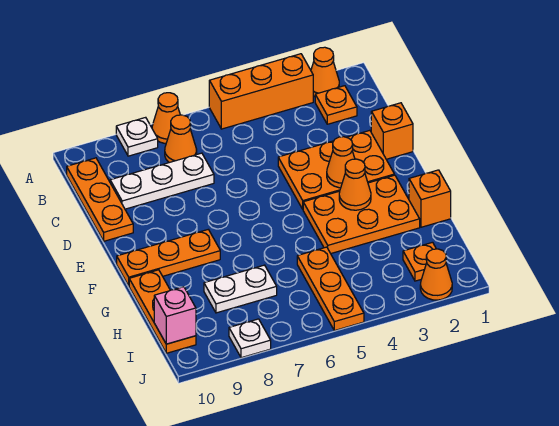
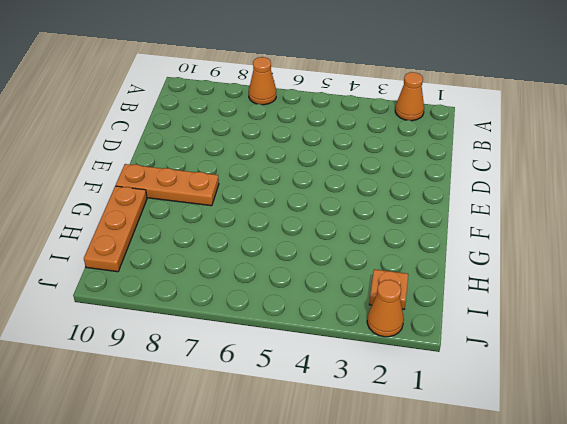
none -> orange brick A3:A5 level 1
none -> white plate A8 level 1
none -> orange plate B2 level 1

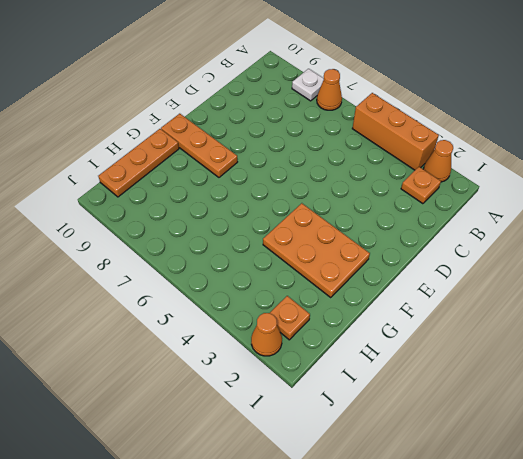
none -> orange cone B7 level 1
none -> orange plate B10:D10 level 1
none -> white plate C7:C9 level 1

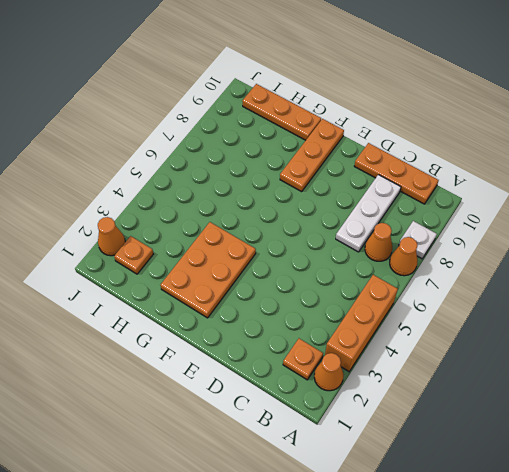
none -> orange brick D1 level 1
none -> orange plate D2:E4 level 1
none -> orange brick G1 level 1

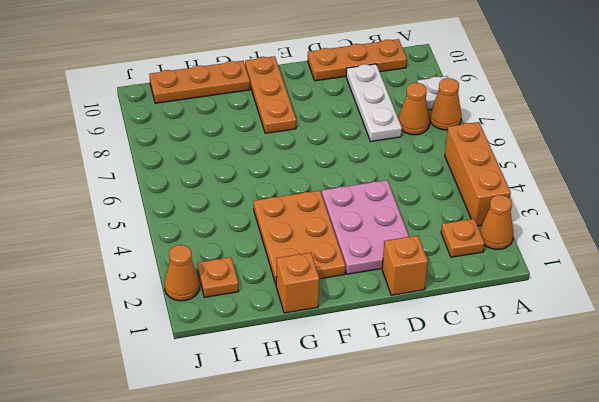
pink plate D2:E4 level 1 -> orange plate D2:E4 level 1
none -> orange plate H5:J5 level 1
none -> white plate H7:H8 level 1
none -> white plate J8 level 1

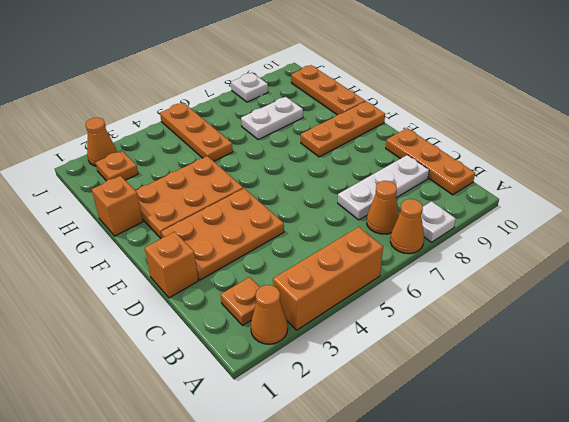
none -> orange cone E3 level 2
none -> orange cone F3 level 2
none -> pink brick I10 level 2

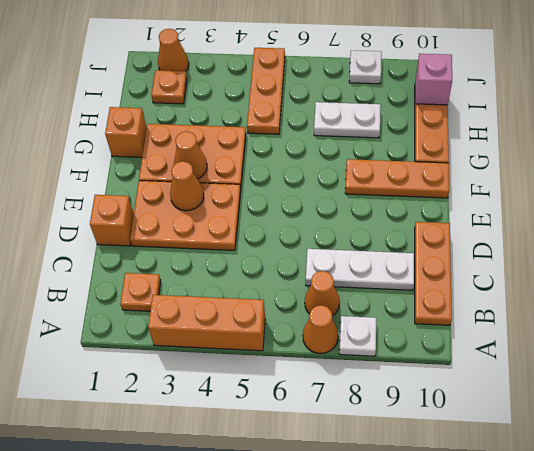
none -> orange cone A2 level 1

